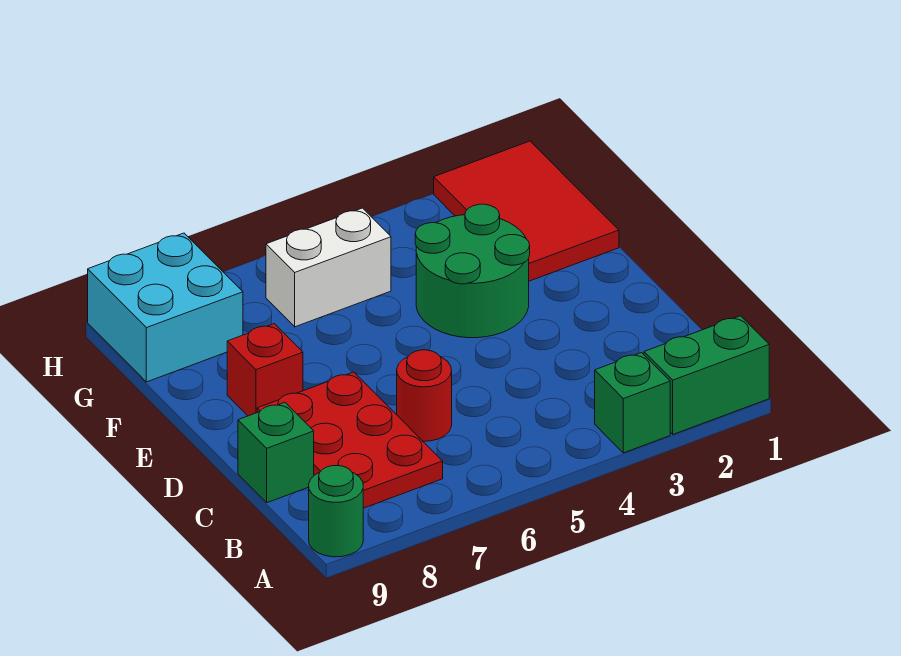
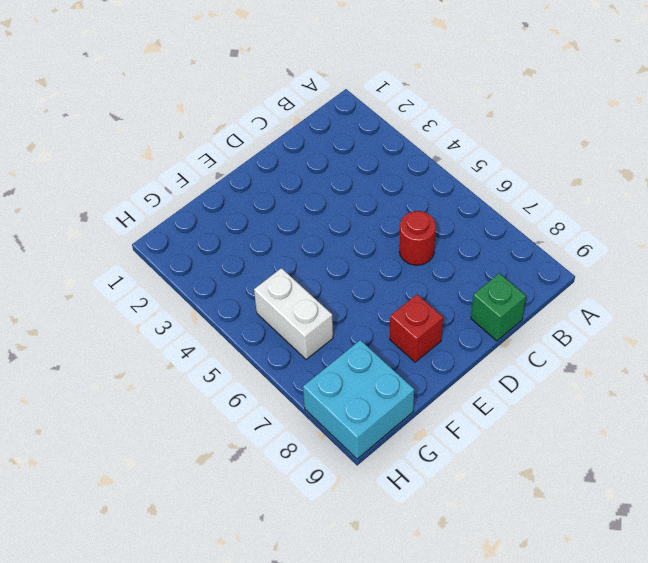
none -> green brick A1:A2 level 1
none -> green brick A3 level 1

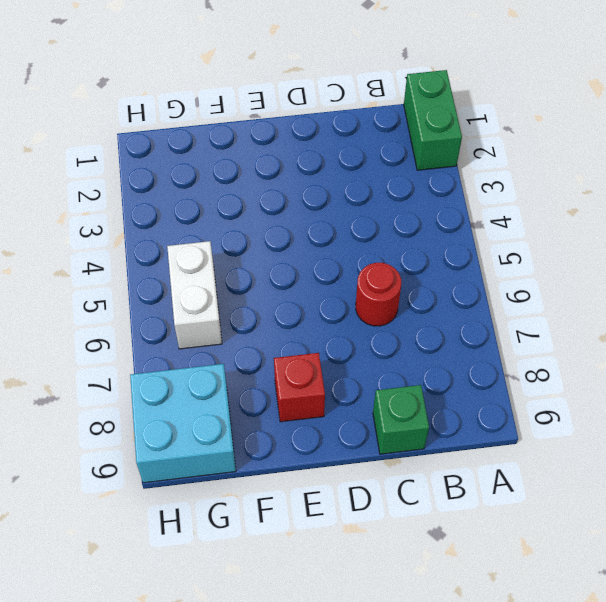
none -> green brick A3 level 1
none -> green round brick A9 level 1

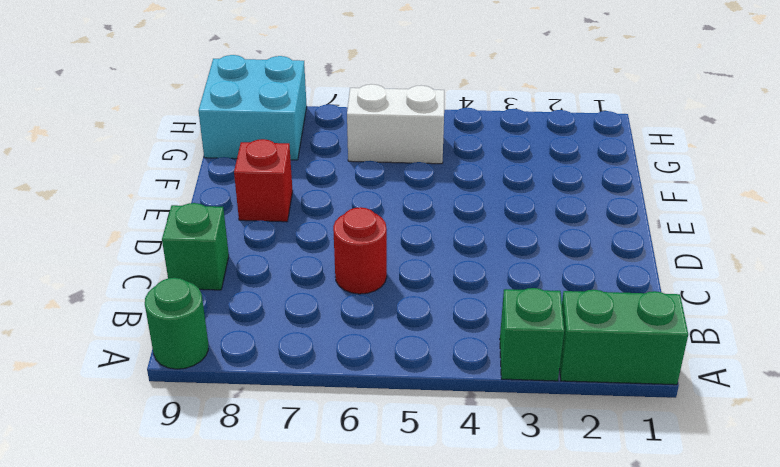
none -> red plate B7:D8 level 1
none -> green round brick E3:F4 level 1

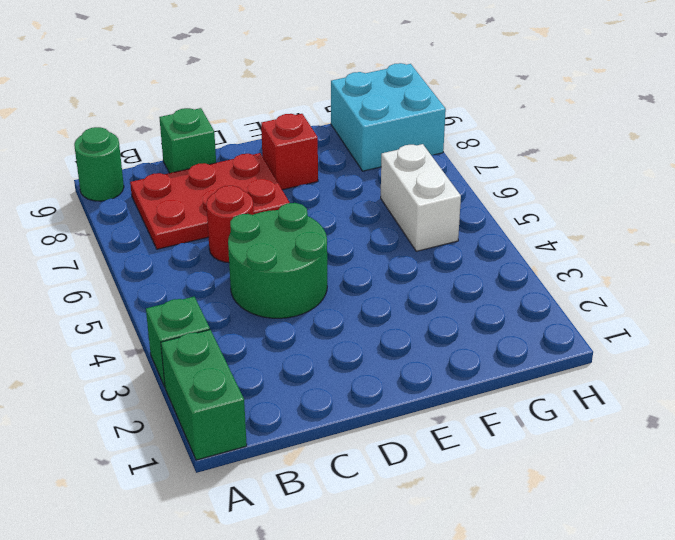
green round brick C4:D5 level 1 -> green round brick E3:F4 level 1
none -> red tile F1:H2 level 1

